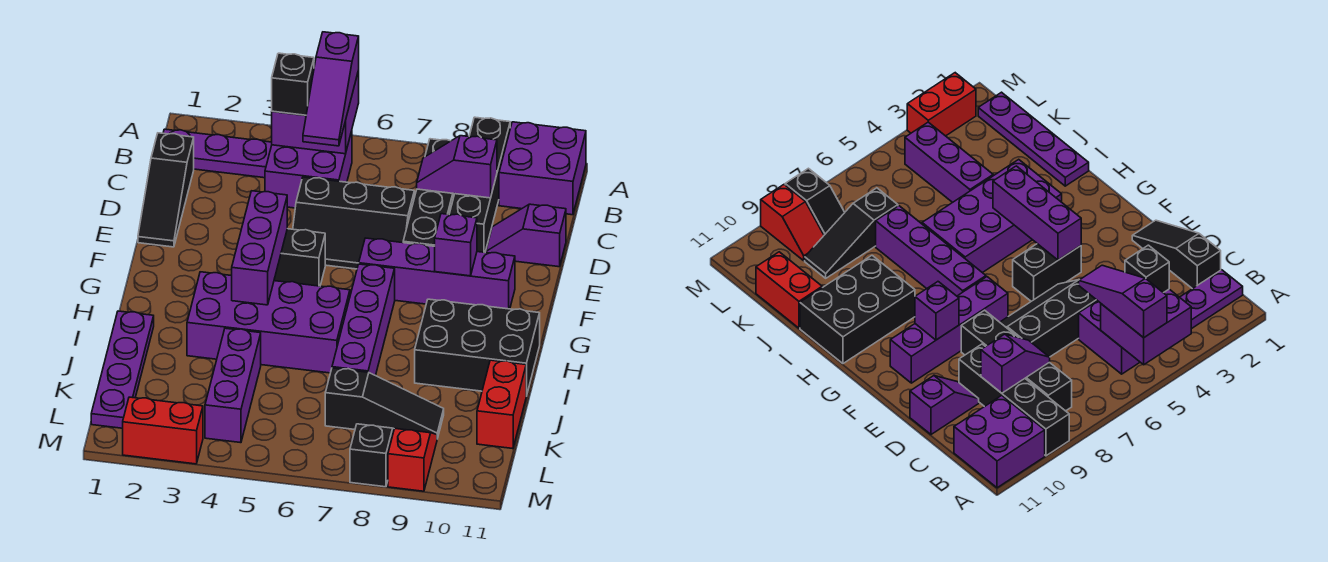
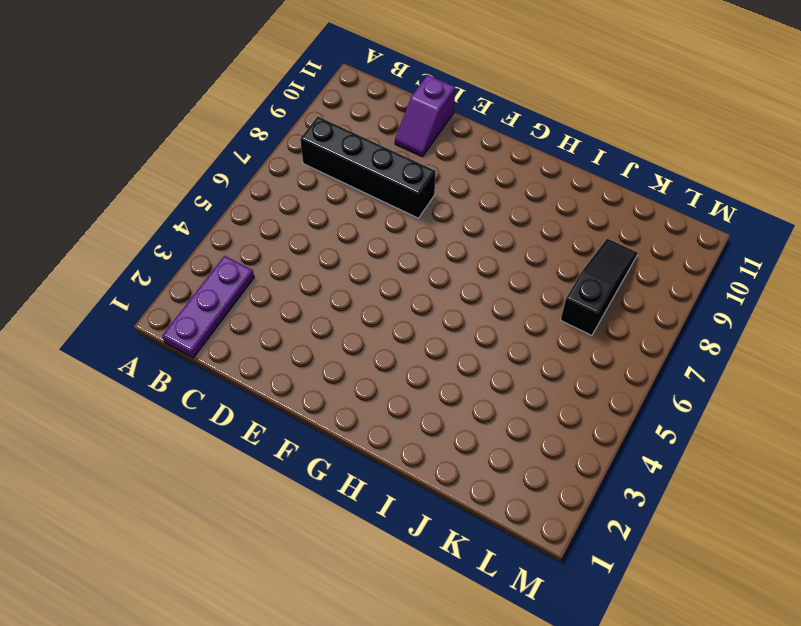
none -> black brick A9:D9 level 1
none -> purple brick A10:B11 level 1
none -> purple brick B4:C5 level 1

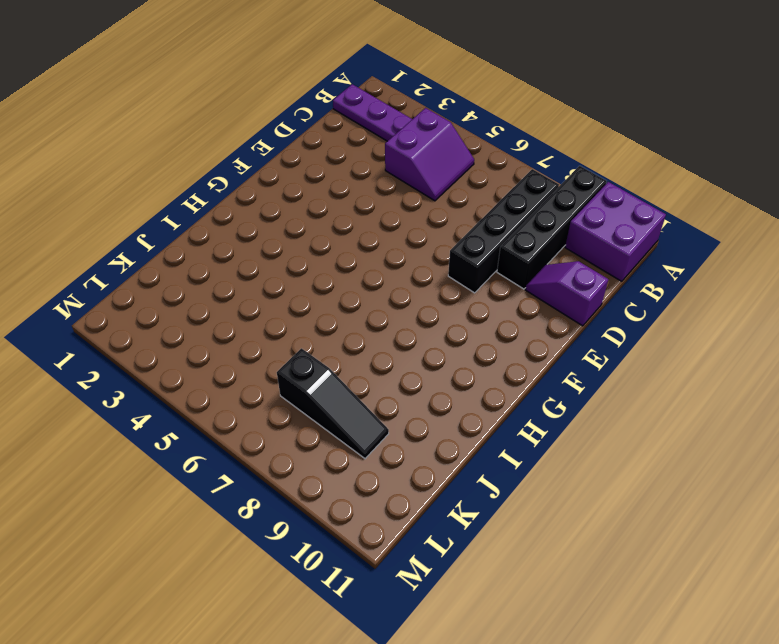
purple slope B4:C5 level 1 top 4 -> purple brick B4:C5 level 1
none -> black slope C1:E1 level 1 top C
none -> black slope D5:E7 level 1 top D
none -> black brick F4:F5 level 1

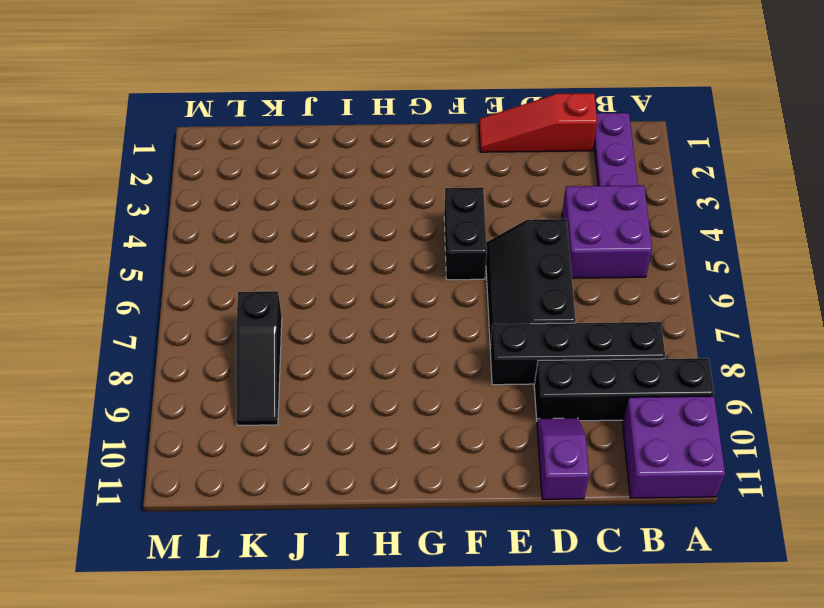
red slope C1:E1 level 1 top C -> black slope C1:E1 level 1 top C
none -> purple brick F7:F10 level 1
none -> purple brick G7:J7 level 1
none -> purple brick H3:I6 level 1

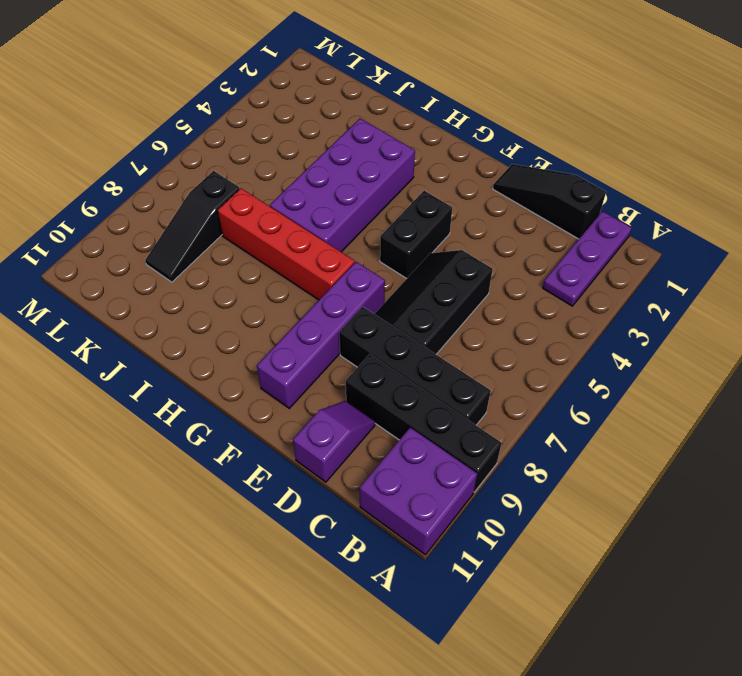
red brick G7:J7 level 1 -> purple brick G7:J7 level 1
none -> purple brick B4:C5 level 1
none -> black brick H9:I11 level 1
none -> purple plate I1:L1 level 1

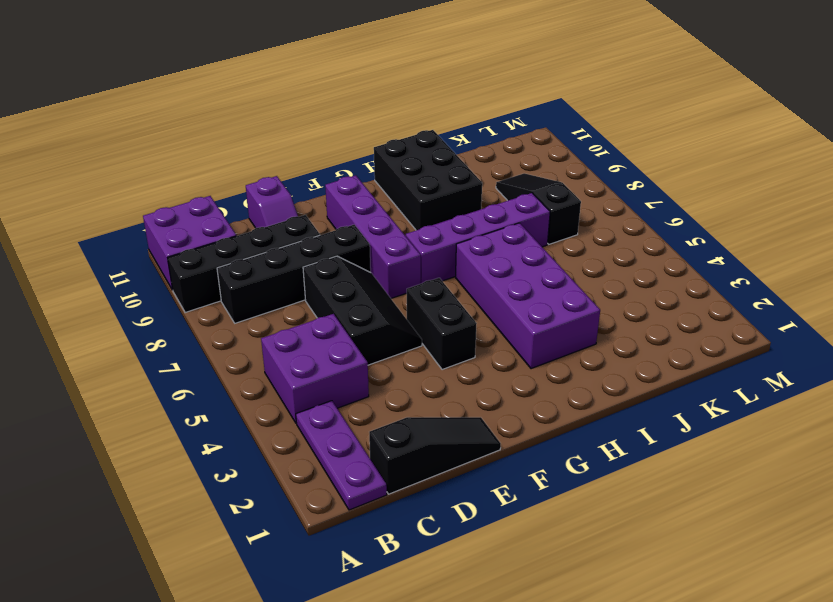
none -> purple plate I1:L1 level 1
none -> purple brick J4:L4 level 1
none -> red brick J11:K11 level 1

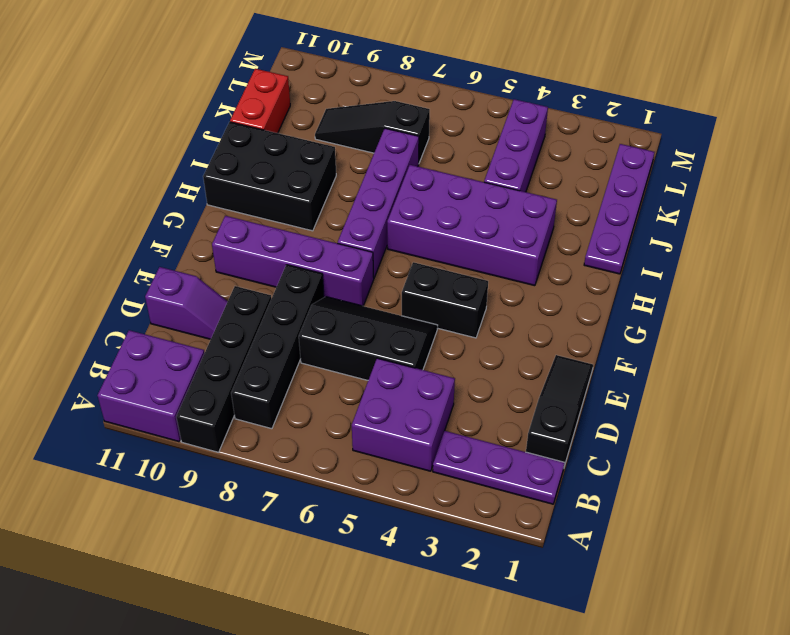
none -> black slope L8:M8 level 1 top M
none -> red slope L9:M9 level 1 top M
none -> red brick M2:M3 level 1

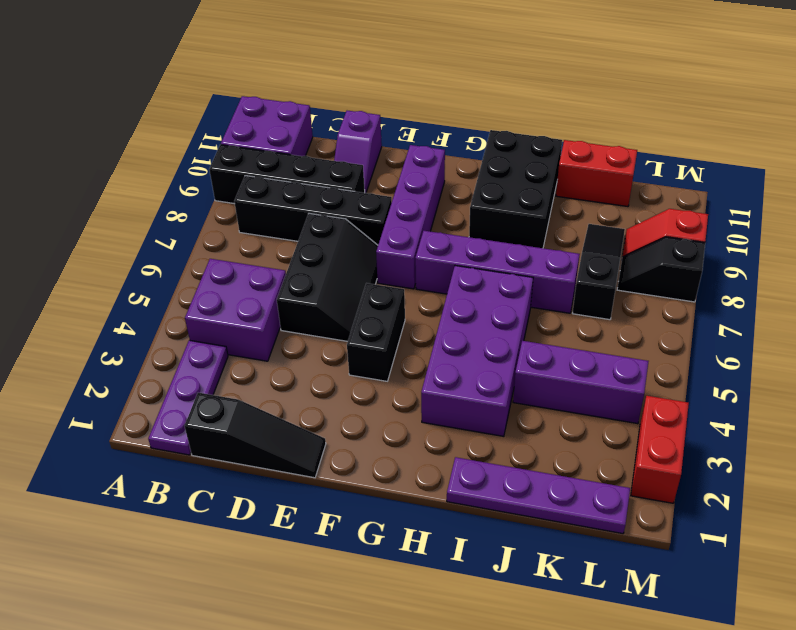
none -> purple brick A4:B5 level 2
none -> purple slope C8:C9 level 2 top 9
none -> purple brick F4:H4 level 2

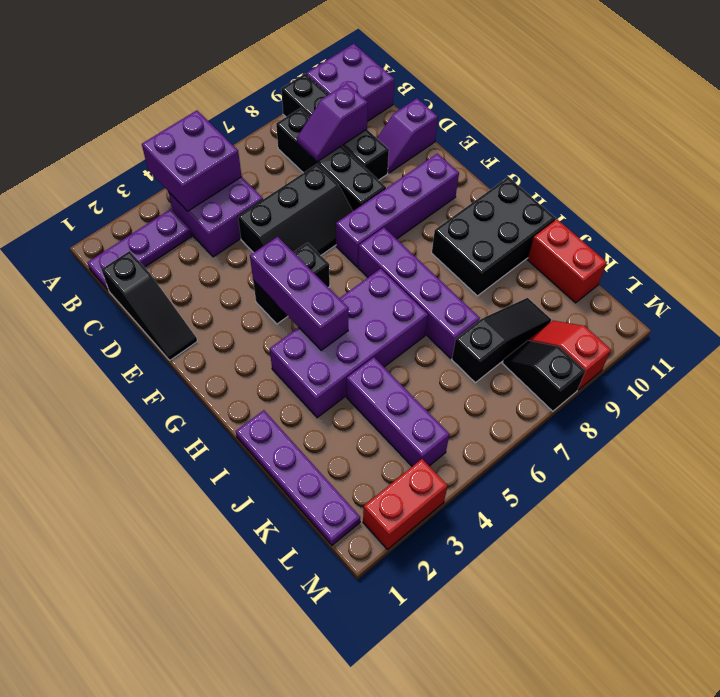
none -> purple brick F9 level 2
none -> purple slope A5:C5 level 3 top A
none -> black brick B4 level 3

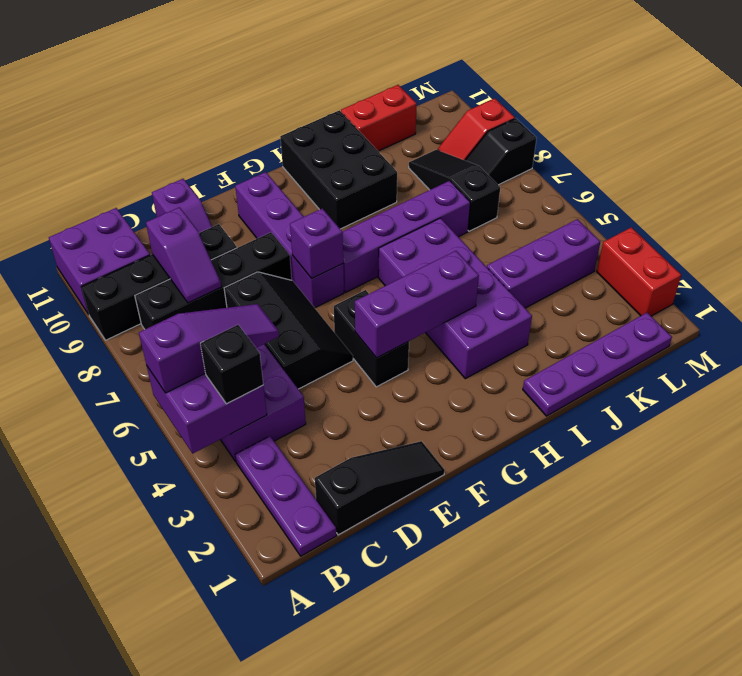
purple brick F7 level 2 -> purple brick F9 level 2

